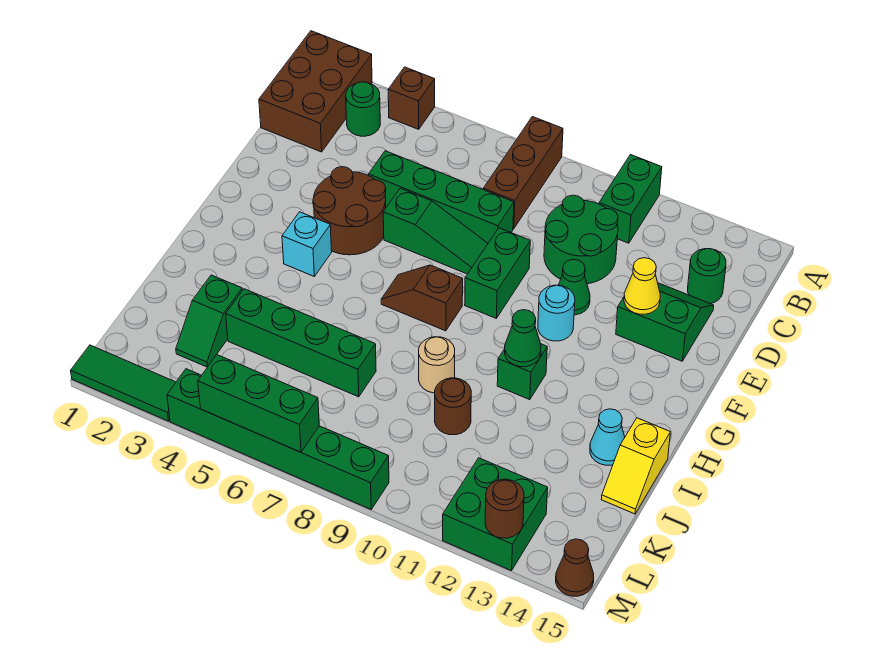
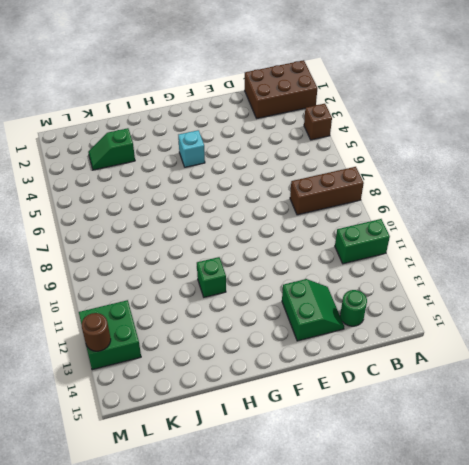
none -> green round brick B3 level 1
none -> green round brick C10:D11 level 1
none -> green brick D5:D8 level 1
none -> brown round brick E4:F5 level 1

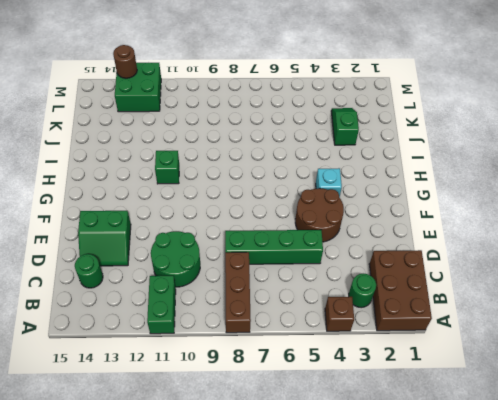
none -> green slope E6:E8 level 1 top 6
none -> green brick E9:F9 level 1
none -> green cone E11 level 1
none -> cyan round brick F11 level 1

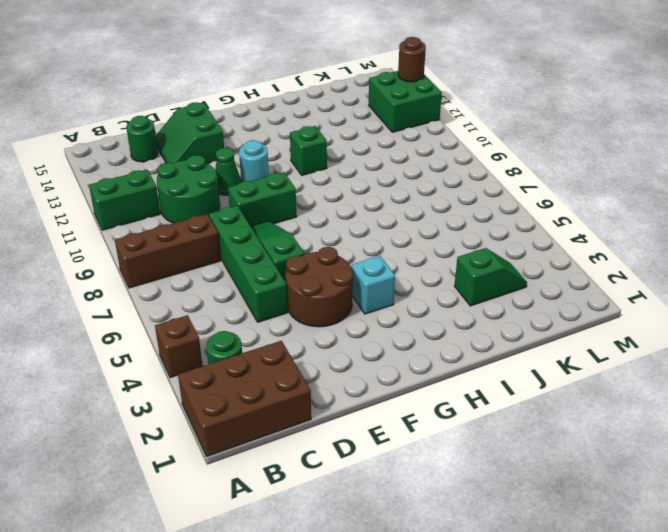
none -> brown slope G7:G8 level 1 top 8
none -> tan round brick I9 level 1
none -> cyan cone I14 level 1
none -> yellow slope I15:J15 level 1 top I

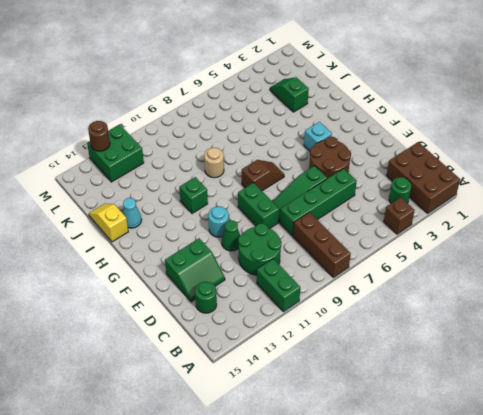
none -> green brick J4:J7 level 1
none -> brown round brick J10 level 1
none -> green tile M1:M3 level 1
none -> green brick M4:M9 level 1

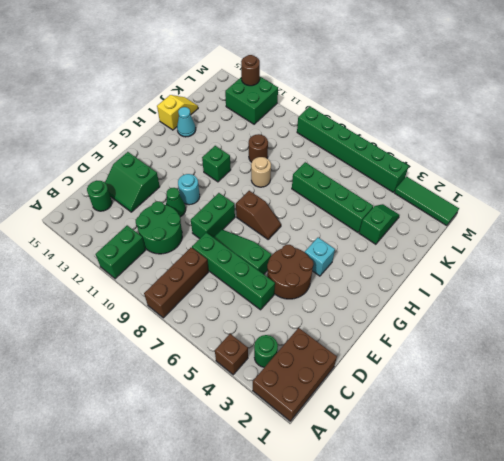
none -> brown cone M15 level 1
none -> yellow cone E13 level 2
none -> green cone H11 level 2
none -> green brick M5:M7 level 2

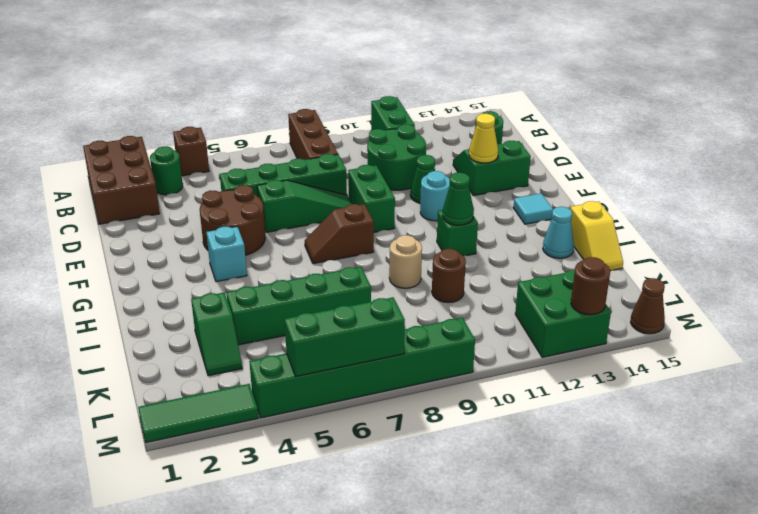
cyan tile G14 level 1 -> none

